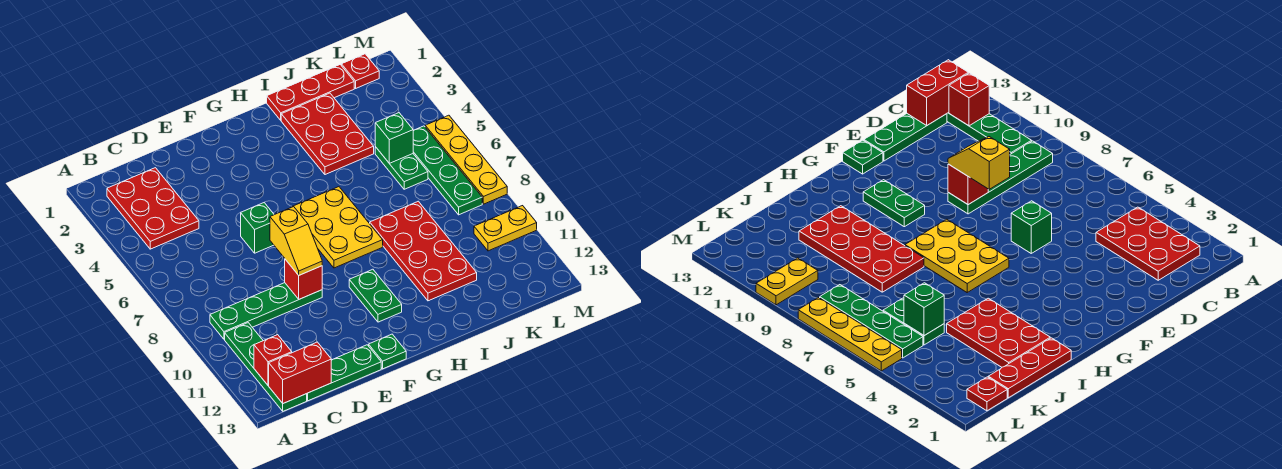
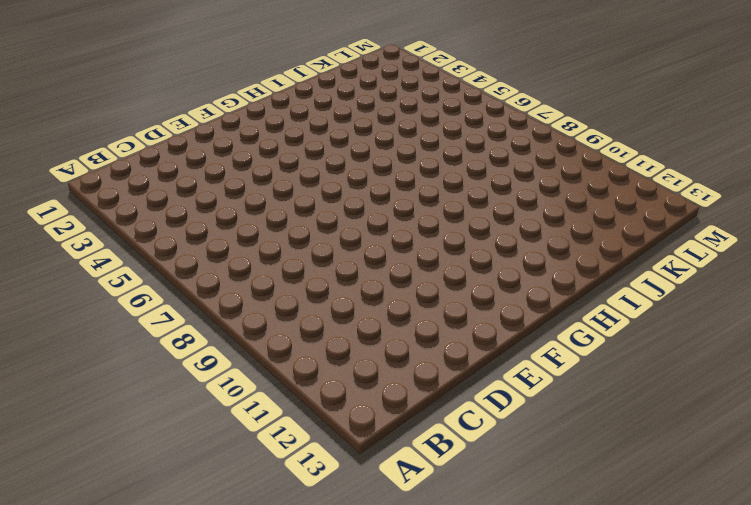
none -> red plate B2:C4 level 1
none -> green plate B9:E9 level 1
none -> green plate B10:B13 level 1

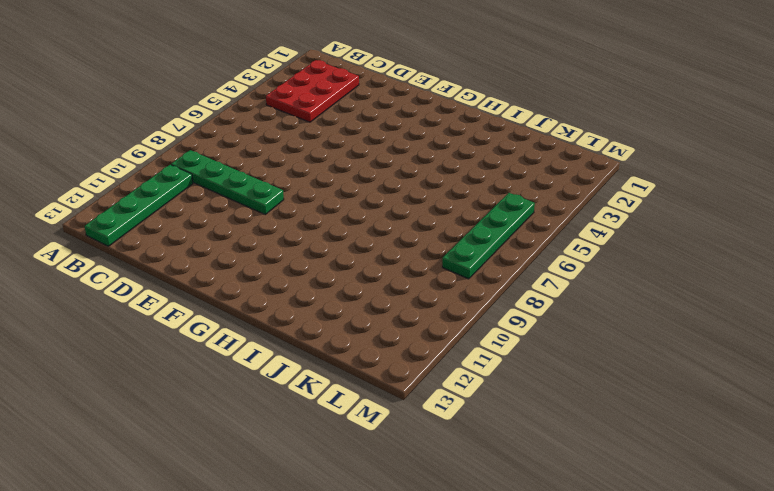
none -> green plate C13:E13 level 1
none -> green brick E6 level 1
none -> green plate F13 level 1

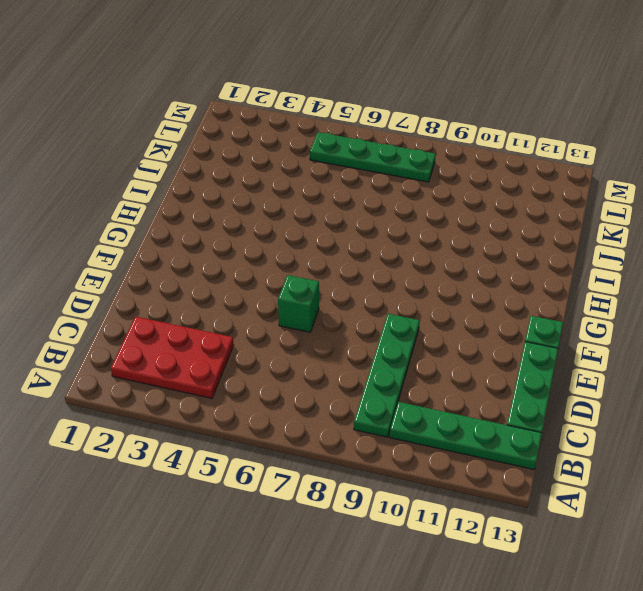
none -> yellow plate G6:H8 level 1
none -> green plate G10:G11 level 1
none -> red plate I1:K1 level 1

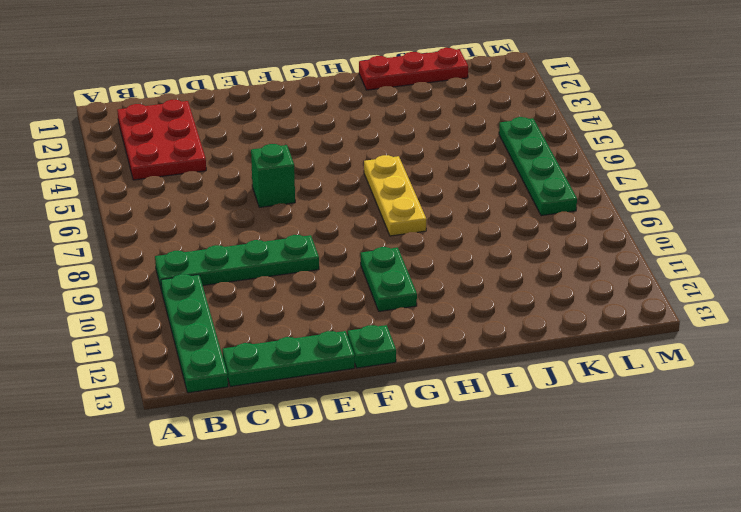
yellow plate H6:H8 level 1 -> yellow plate G6:H8 level 1
none -> red plate I2:J4 level 1
none -> red plate I8:J11 level 1
none -> green plate K5:K6 level 1

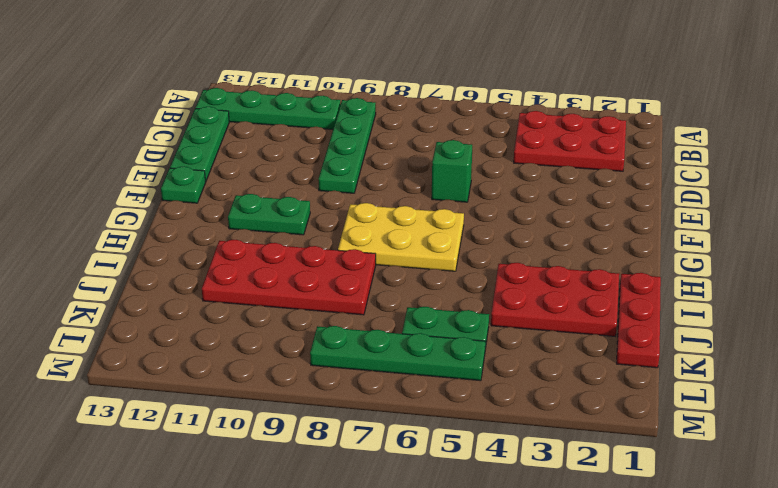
none -> red plate L1 level 1
none -> yellow plate L10:M10 level 1
none -> yellow plate M5:M8 level 1

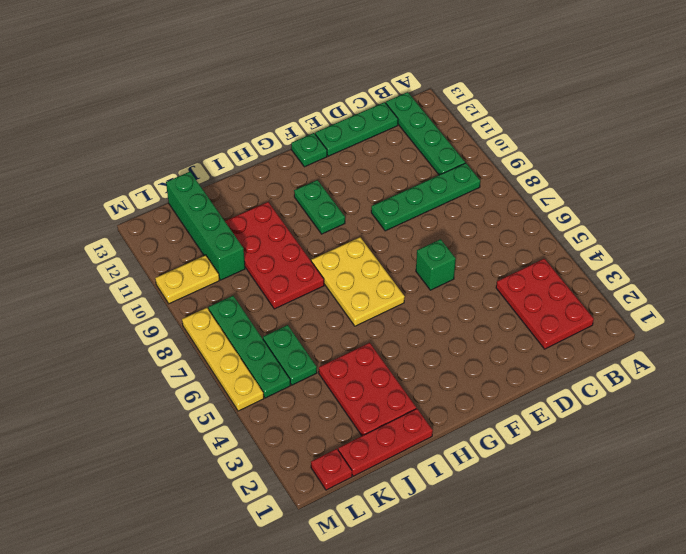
green brick K10:K13 level 1 -> none
none -> red brick B12 level 2
none -> red brick B13:C13 level 2
none -> red brick E9 level 2

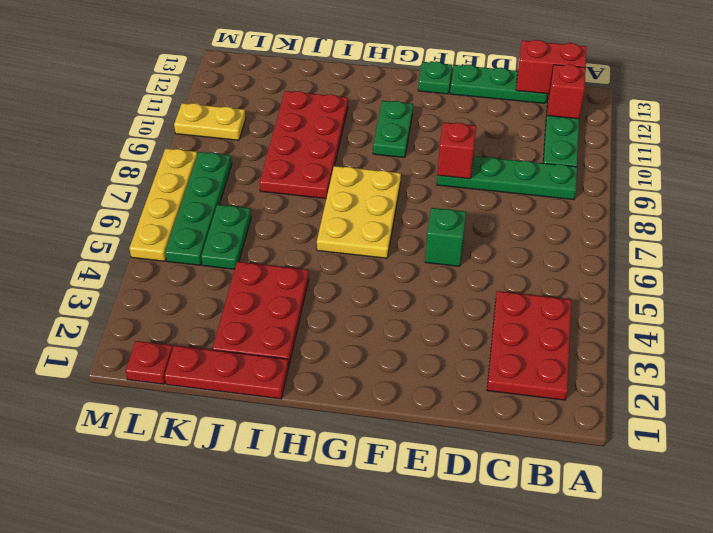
none -> green brick K5 level 2
none -> yellow slope E8:E9 level 3 top 8

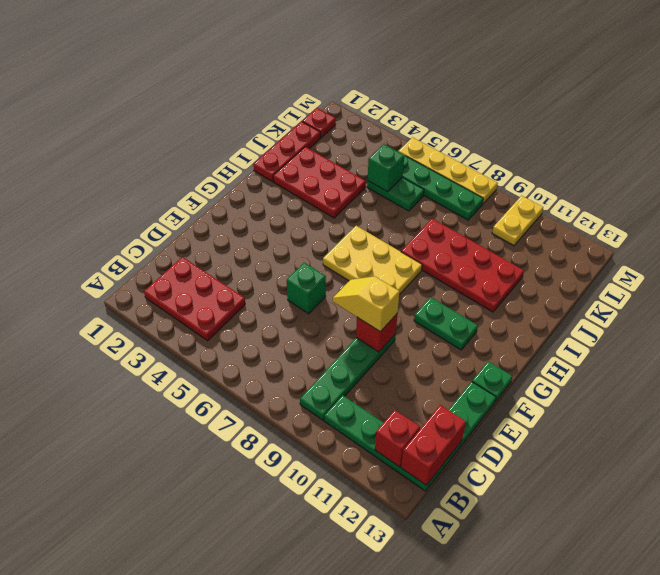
yellow slope E8:E9 level 3 top 9 -> yellow slope E8:E9 level 3 top 8

